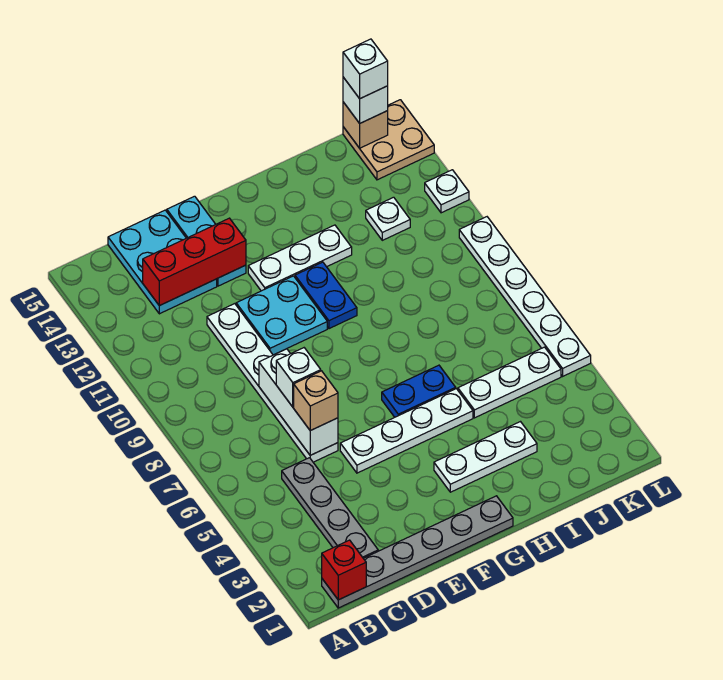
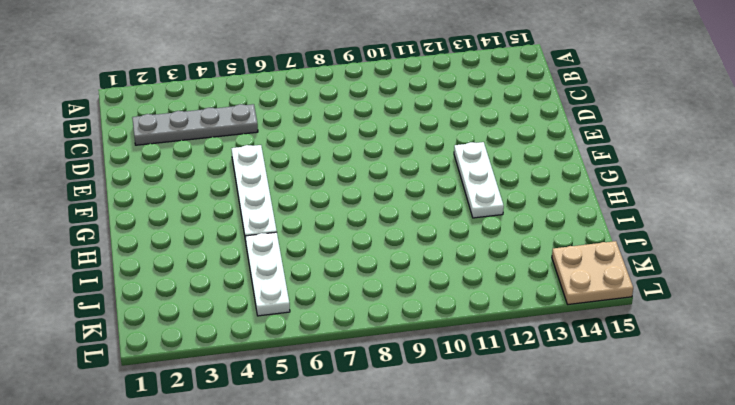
none -> grey plate B1:G1 level 1
none -> cyan plate C13:D15 level 1
none -> white plate D6:D11 level 1

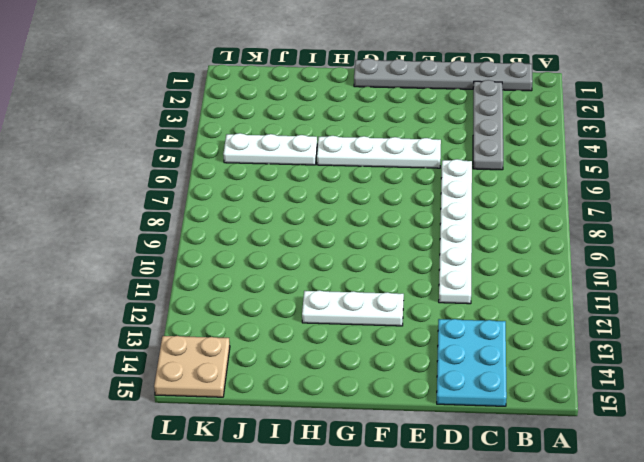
none -> cyan plate E10:F11 level 1
none -> cyan plate E13:E15 level 1
none -> white plate G3:I3 level 1

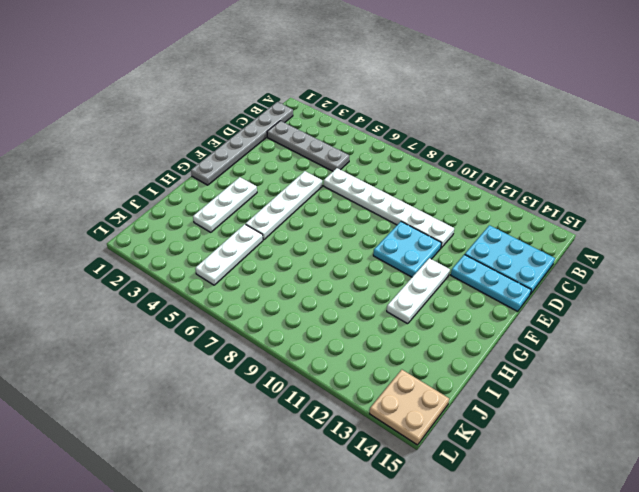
none -> blue plate G6:H6 level 1
none -> blue plate G10:G11 level 1
none -> white plate J12 level 1

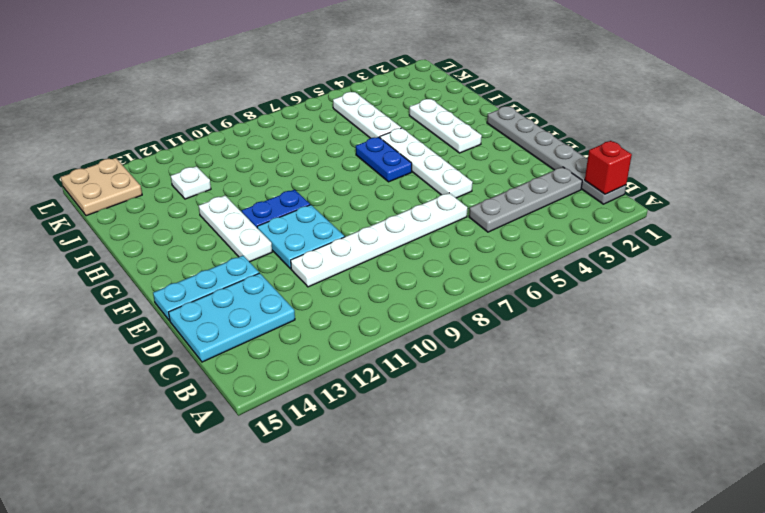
none -> white plate L5:L10 level 1
none -> white plate L12 level 1
none -> red brick C13:E13 level 2

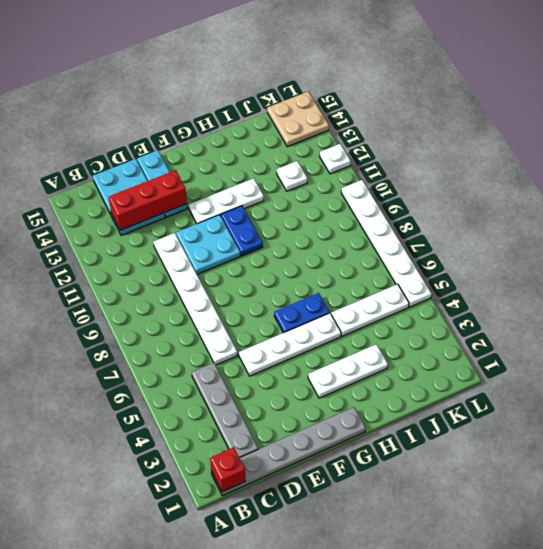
none -> white brick D6:D8 level 2
none -> tan brick K15 level 2
none -> tan brick D6 level 3

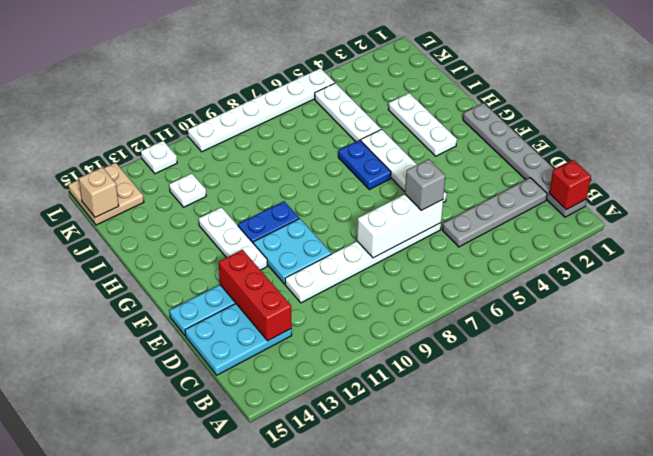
grey brick D6 level 3 -> tan brick D6 level 3
none -> white brick D7 level 3
none -> white brick K15 level 3
none -> white brick K15 level 4

